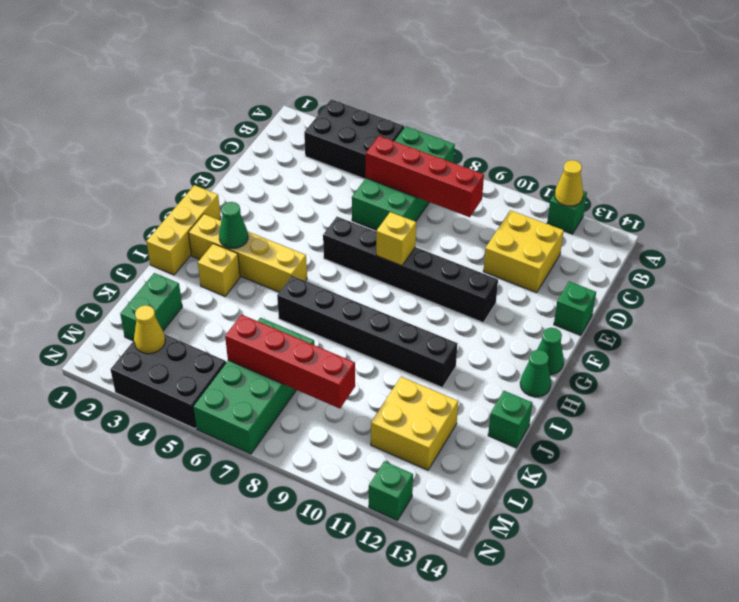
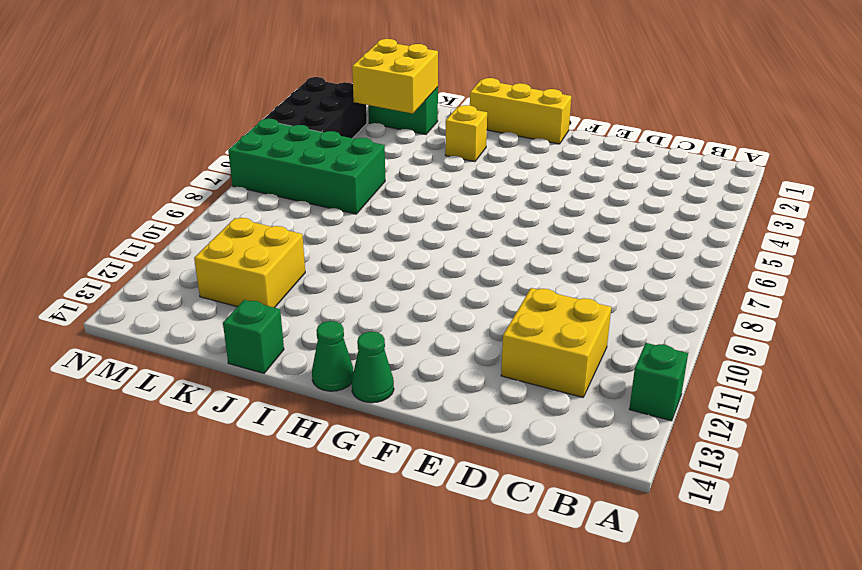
yellow brick K2:L3 level 2 -> none
none -> black brick A3:B5 level 1
none -> green brick A6:D7 level 1
none -> green brick E14 level 1

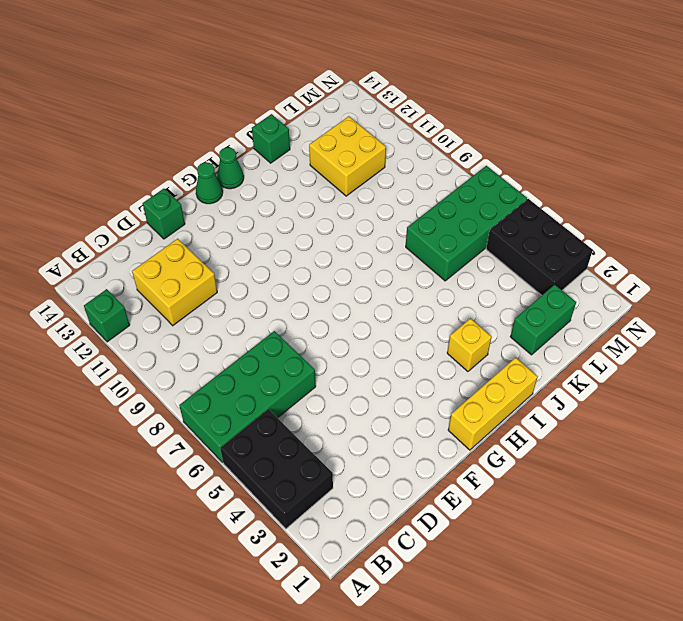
none -> black brick F6:F11 level 1
none -> yellow brick H2:H5 level 1
none -> black brick I6:I11 level 1

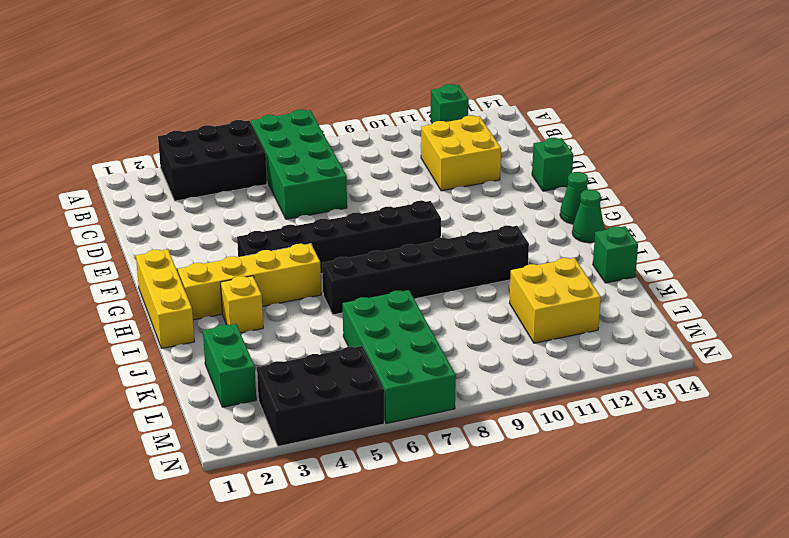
black brick G4:G9 level 1 -> black brick F6:F11 level 1
none -> green brick N12 level 1
none -> yellow cone A12 level 2
none -> red brick C6:C9 level 2

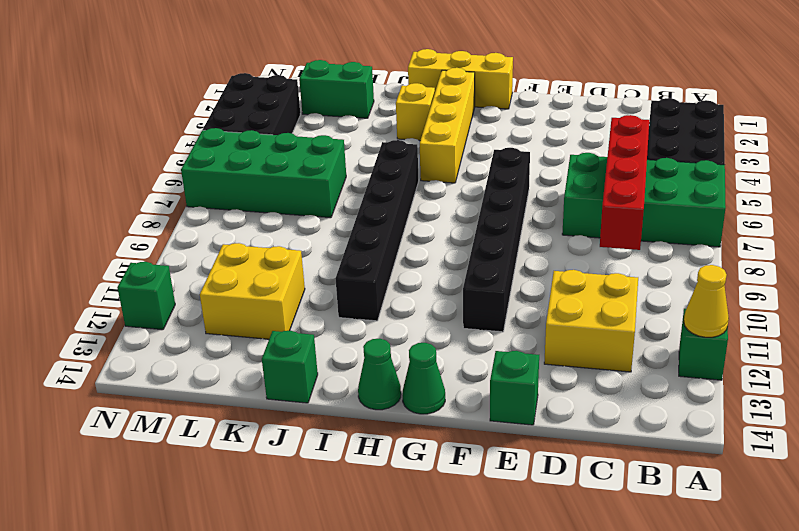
none -> yellow brick F8 level 2
none -> green cone H3 level 2
none -> red brick L6:L9 level 2

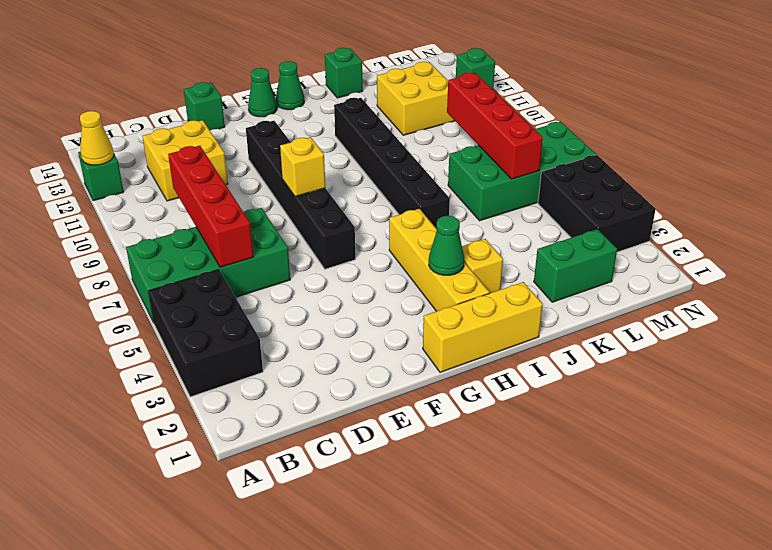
none -> yellow cone M3 level 2

